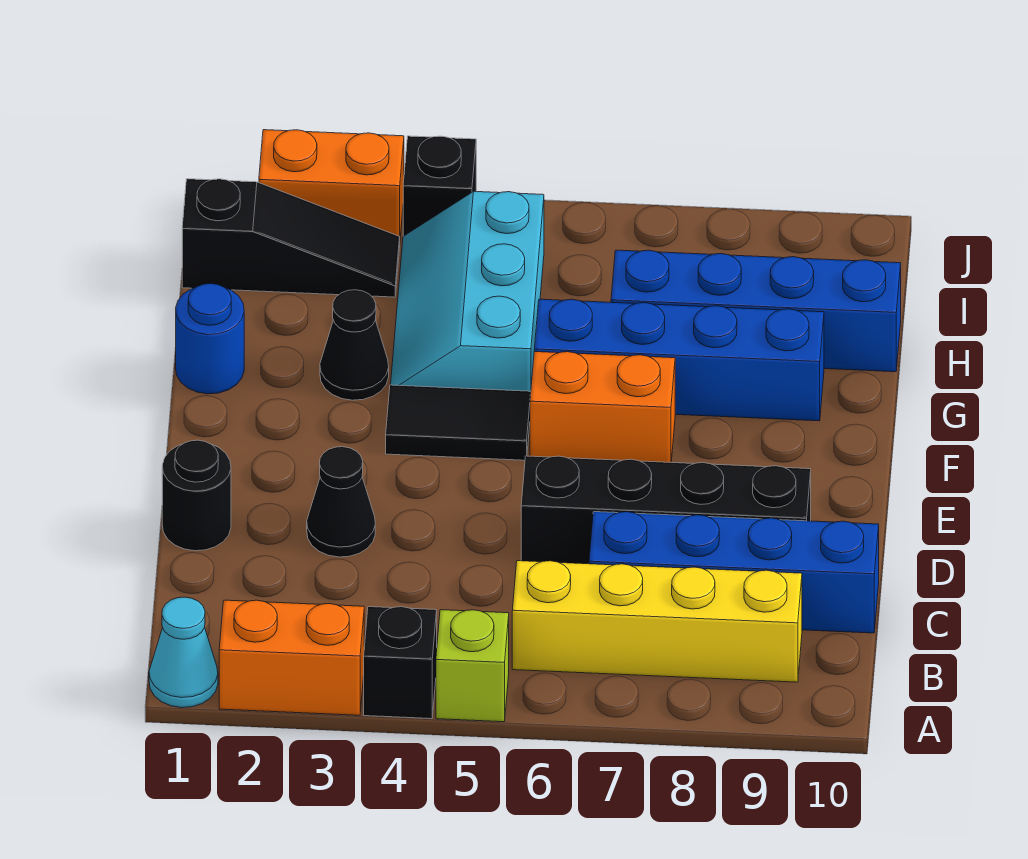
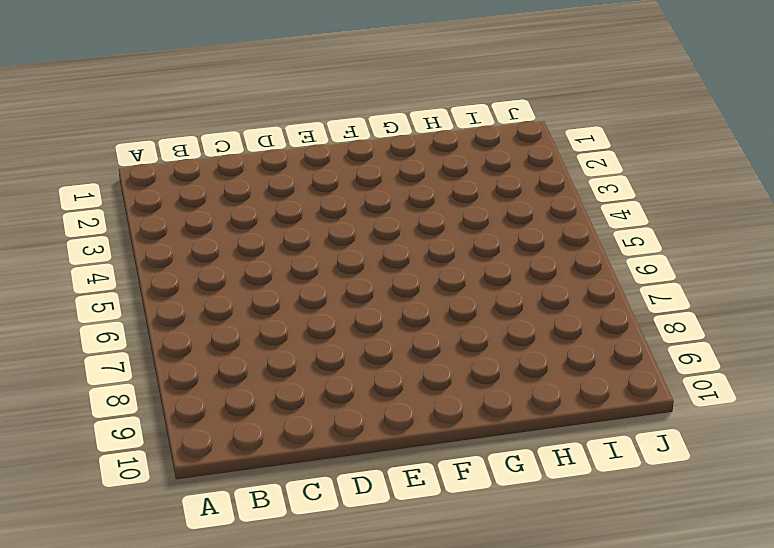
none -> cyan cone A1 level 1
none -> orange brick A2:A3 level 1
none -> black brick A4 level 1

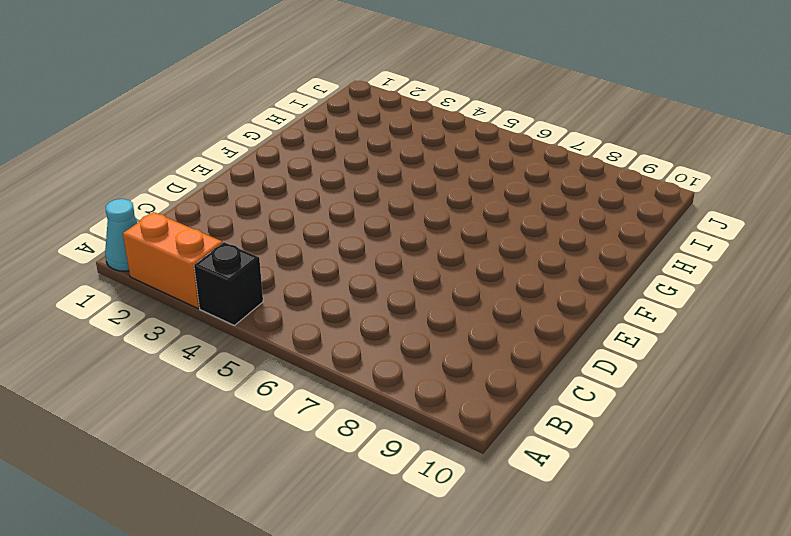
none -> lime brick A5 level 1
none -> yellow brick B6:B9 level 1
none -> blue brick C7:C10 level 1

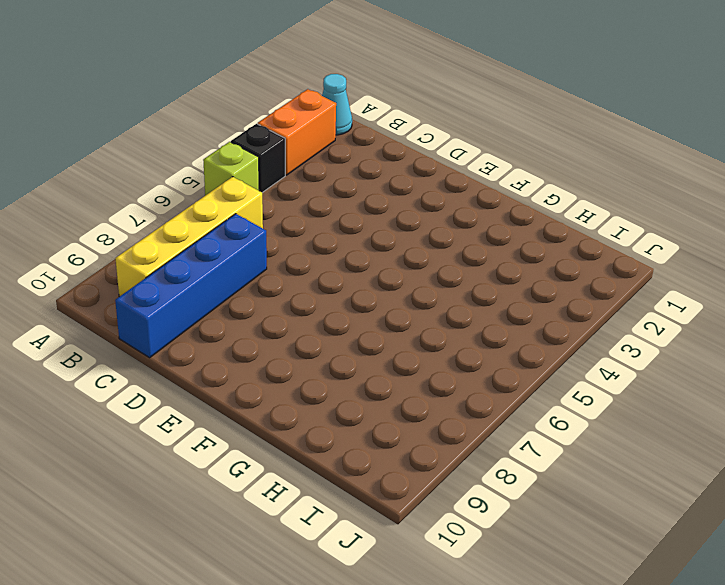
none -> black round brick D1 level 1
none -> black cone D3 level 1
none -> black brick D6:D9 level 1

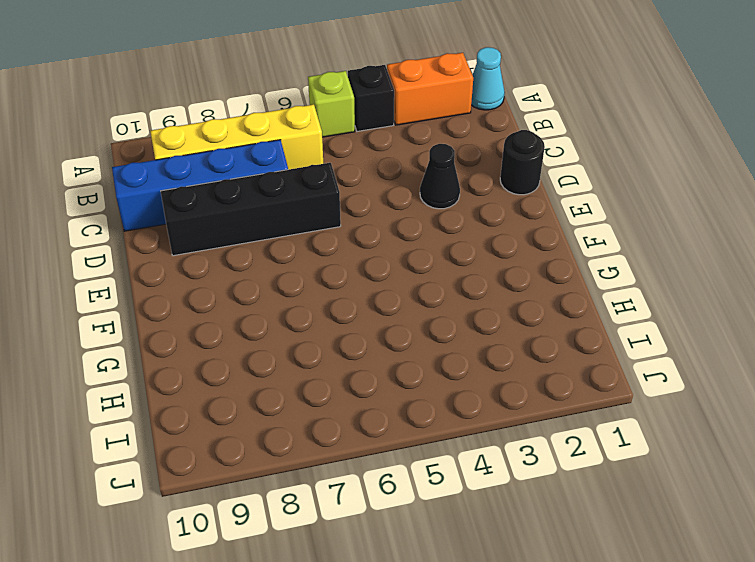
none -> black tile F4:F5 level 1
none -> orange brick F6:F7 level 1
none -> blue round brick G1 level 1

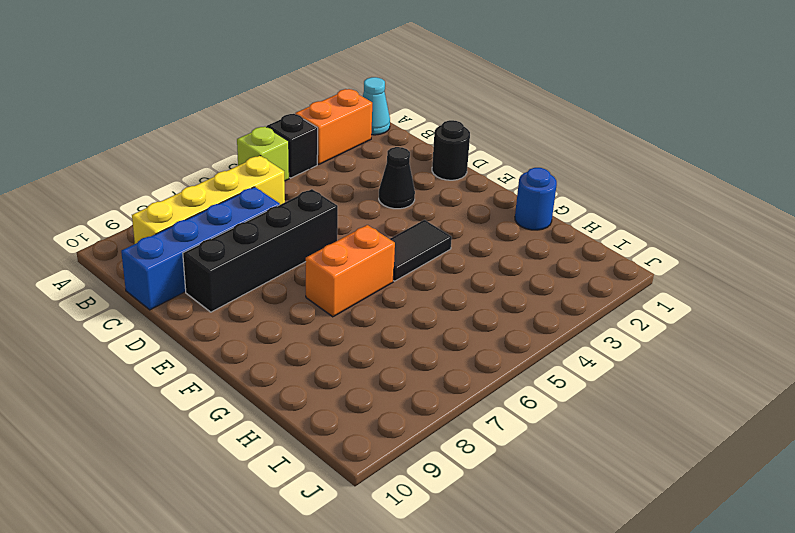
none -> black cone G3 level 1
none -> cyan slope G4:I5 level 1 top 5
none -> blue brick G6:G9 level 1

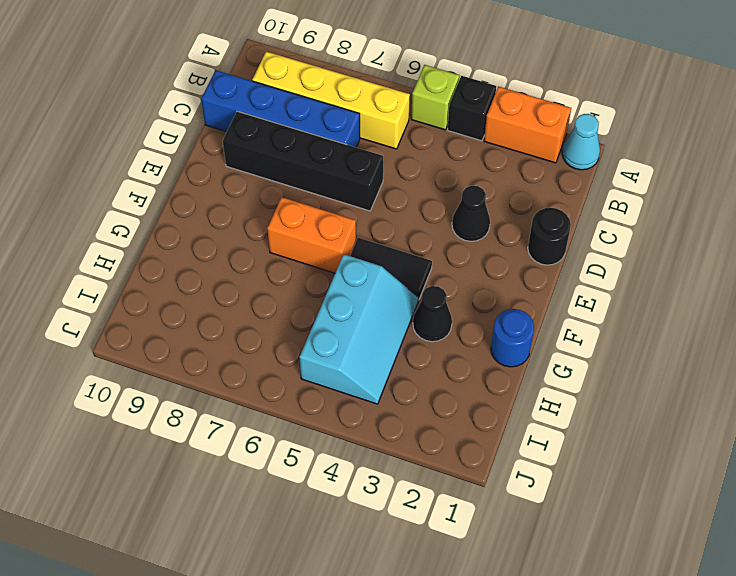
none -> blue brick G6:G9 level 1
none -> blue brick H7:H10 level 1
none -> black slope I1:I3 level 1 top 1

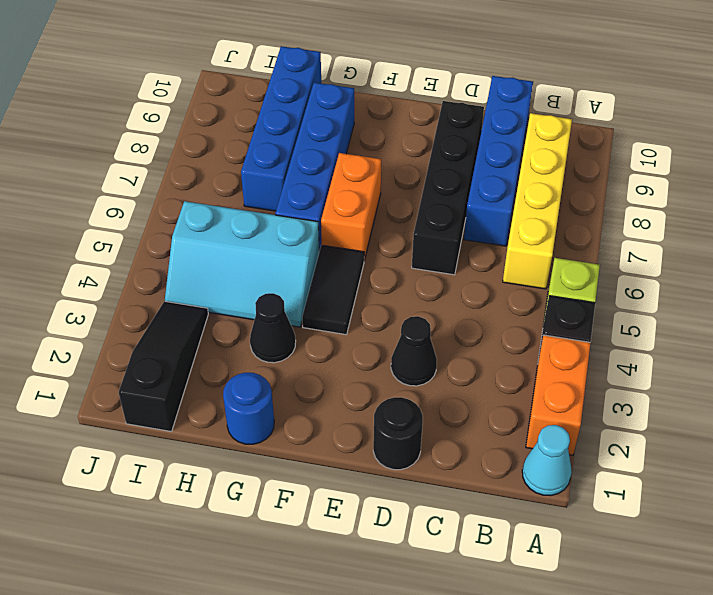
none -> orange brick J2:J3 level 1
none -> black brick J4 level 1

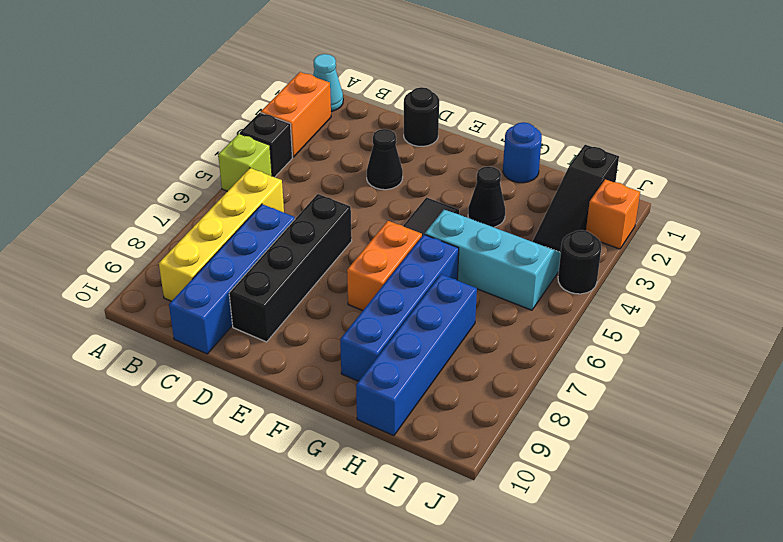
orange brick J2 level 1 -> orange brick J2:J3 level 1
black round brick J4 level 1 -> black brick J4 level 1

